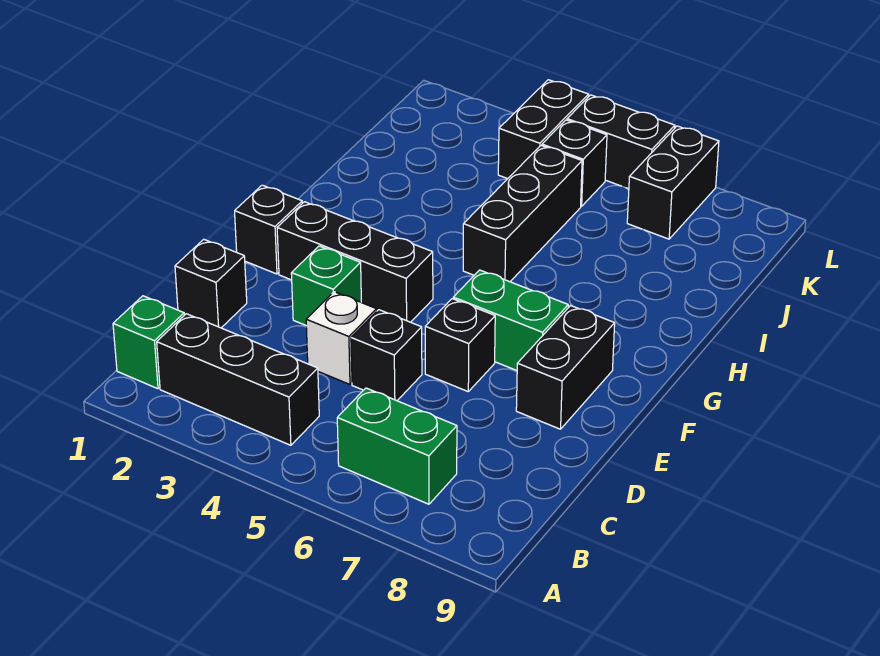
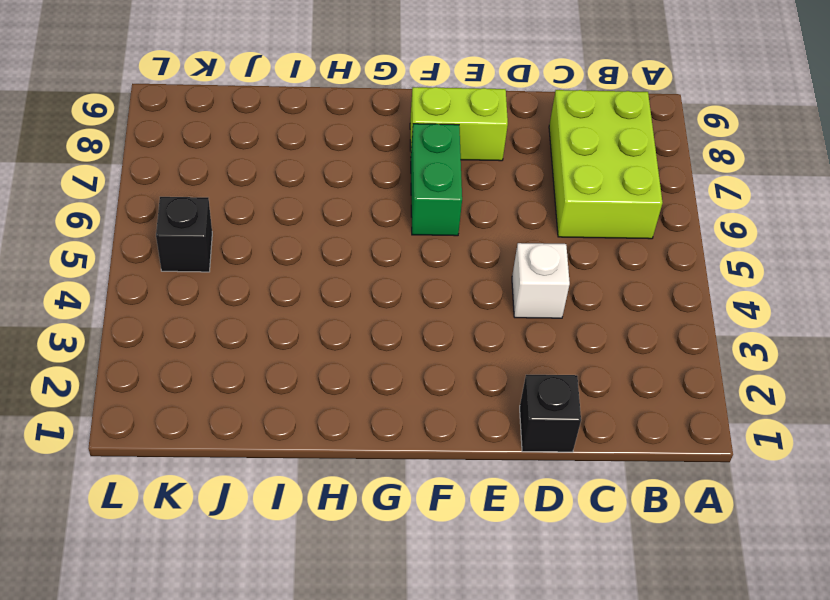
lime brick B6:C8 level 1 -> green brick B6:B7 level 1
lime brick E8:F8 level 1 -> black brick E8:F8 level 1
none -> green brick B1 level 1
none -> black brick B2:B4 level 1
none -> black brick D5 level 1

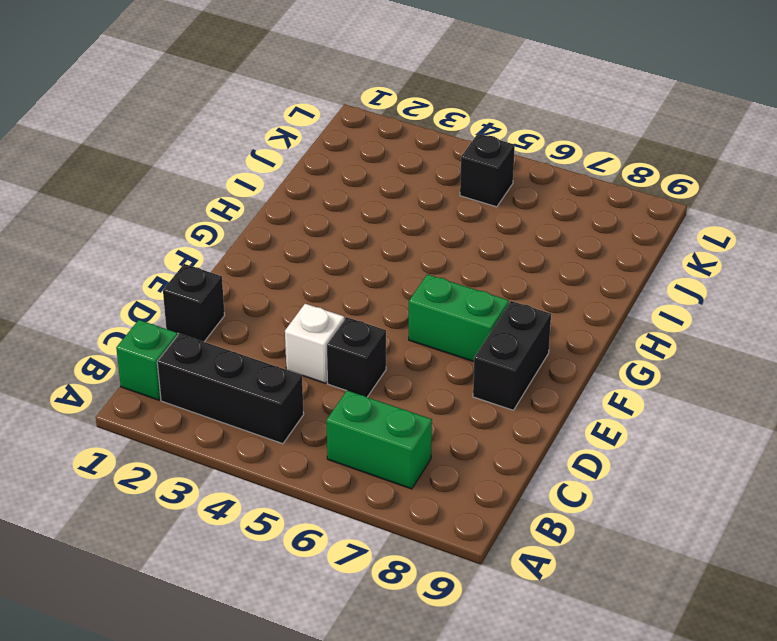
none -> green brick E3 level 1
none -> black brick E6 level 1
none -> black brick F1 level 1

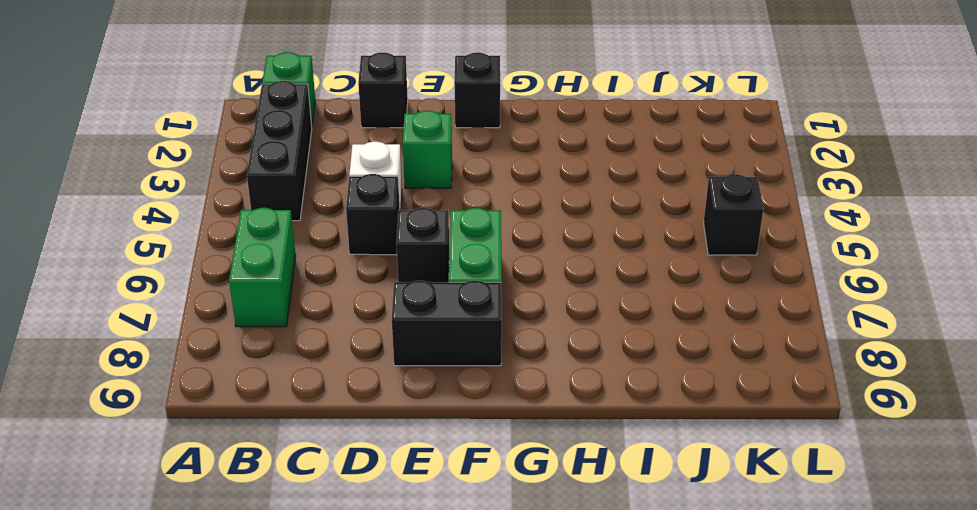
none -> black brick F2:F4 level 1
none -> black brick H5:J5 level 1
none -> black brick K4:L4 level 1

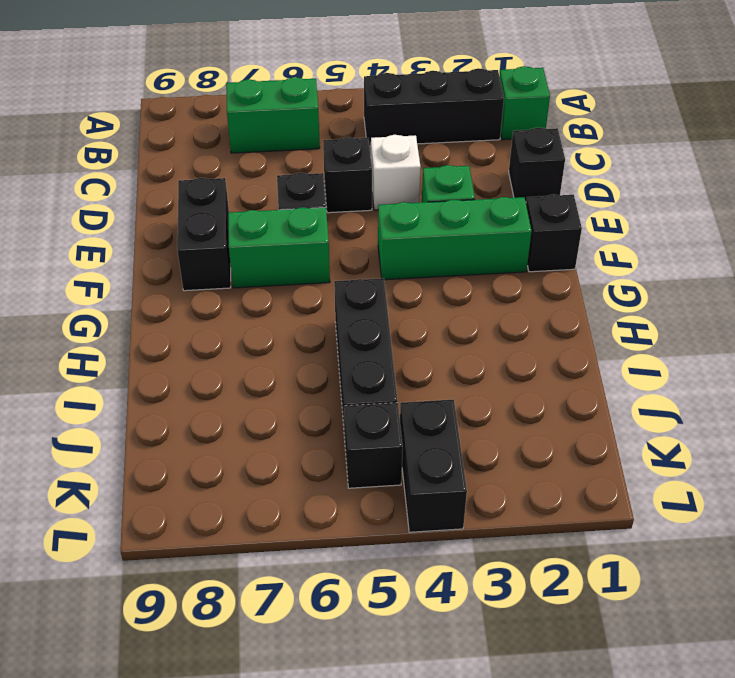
green brick F2:F4 level 1 -> black brick F2:F4 level 1
none -> black brick K7:L7 level 1
none -> black brick L5:L6 level 1

